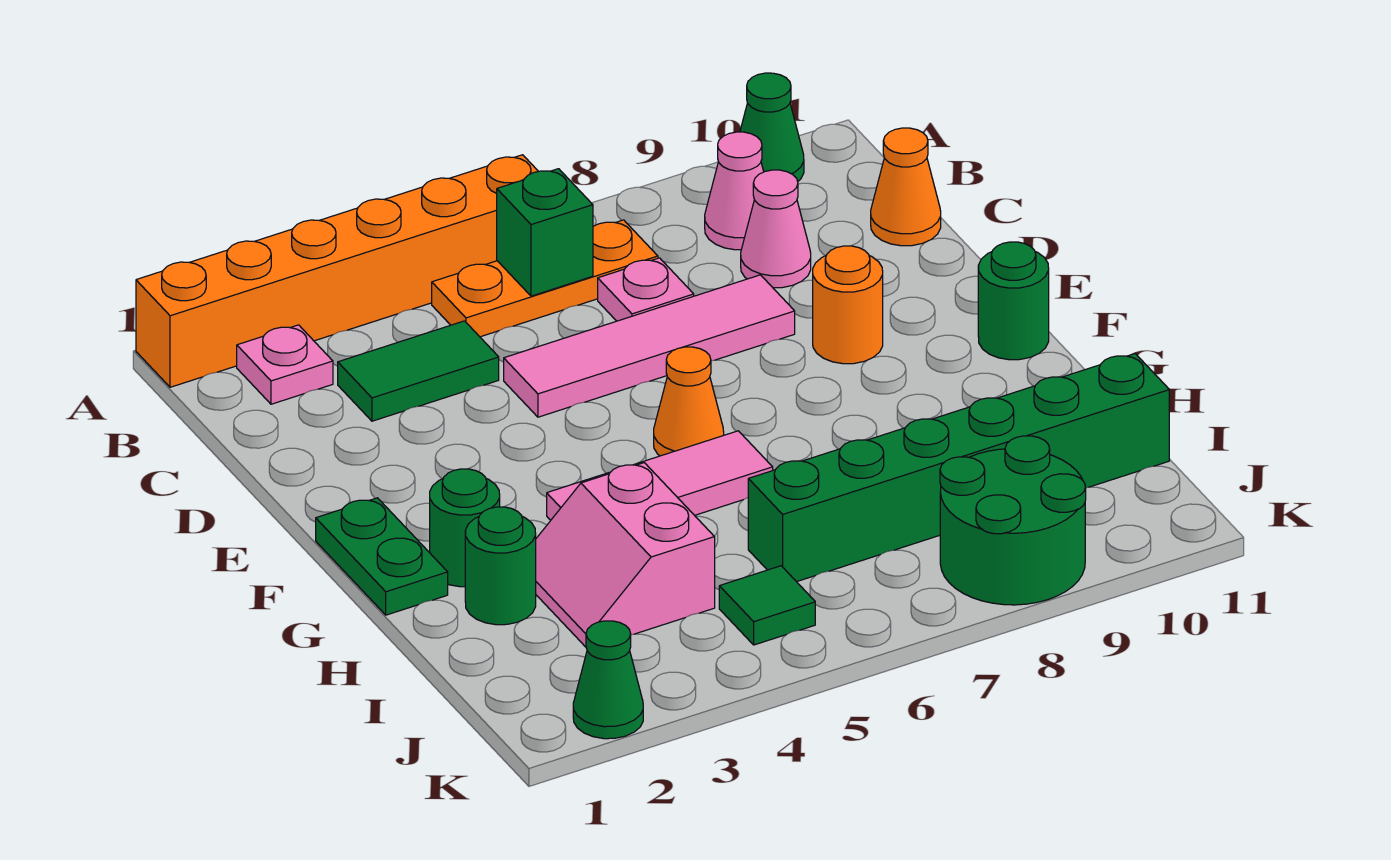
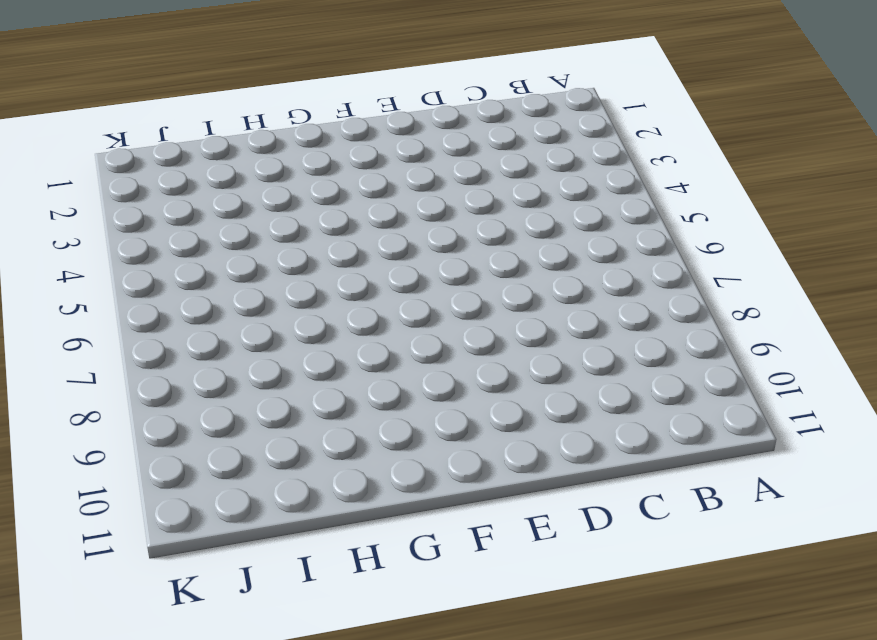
none -> orange brick A1:A6 level 1
none -> green cone A10 level 1
none -> pink plate B2 level 1

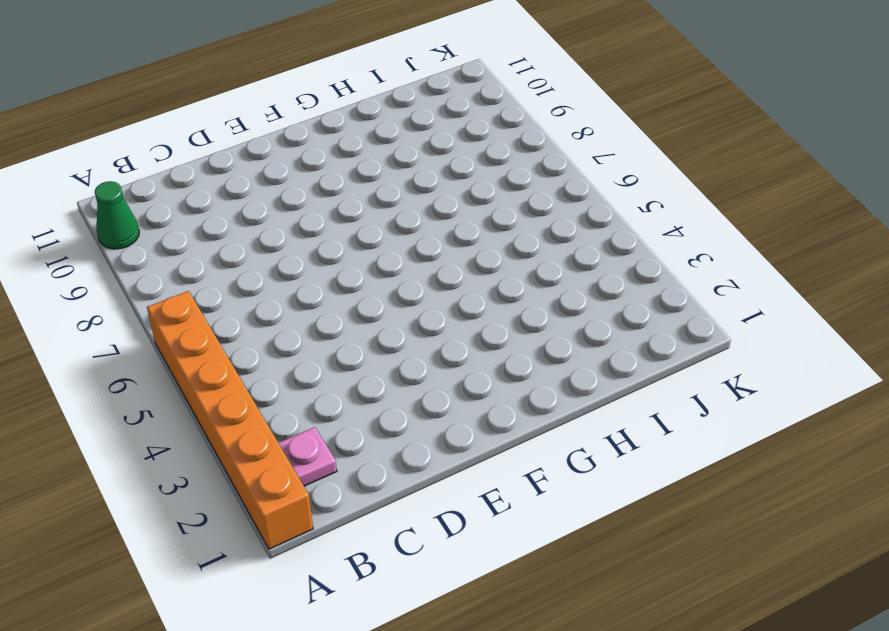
none -> orange plate B5:B7 level 1
none -> pink cone B9 level 1
none -> green tile C3:C4 level 1

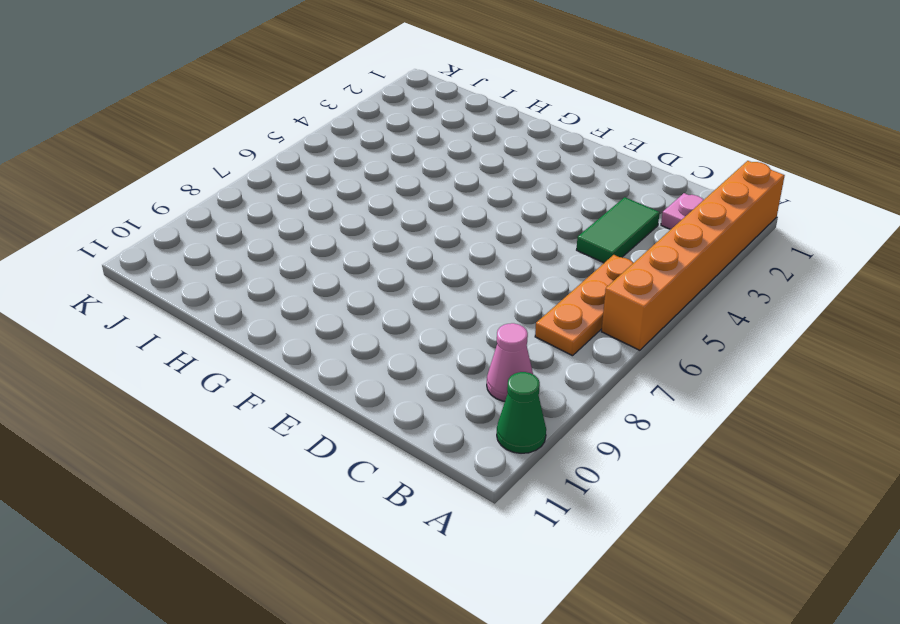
none -> pink plate C7 level 1
none -> pink cone C9 level 1
none -> orange cone C11 level 1

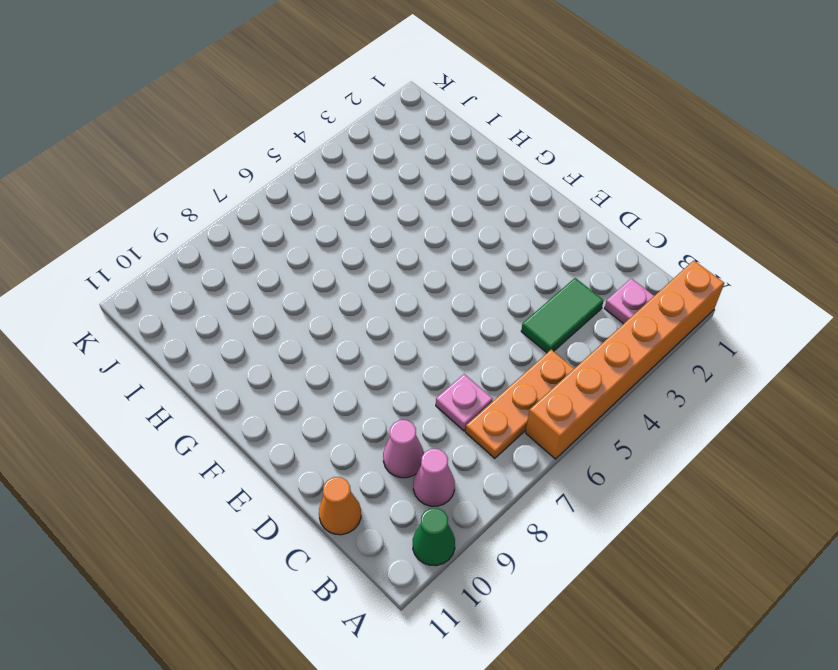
none -> pink tile D5:D8 level 1
none -> orange round brick E9 level 1
none -> green plate F1:G1 level 1

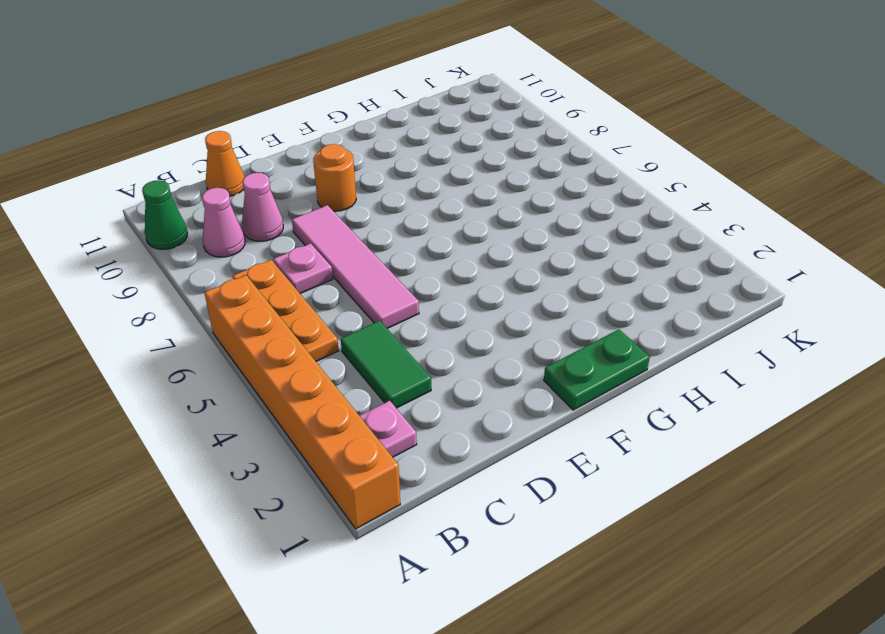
none -> orange cone F6 level 1
none -> green round brick F11 level 1
none -> green round brick G2 level 1

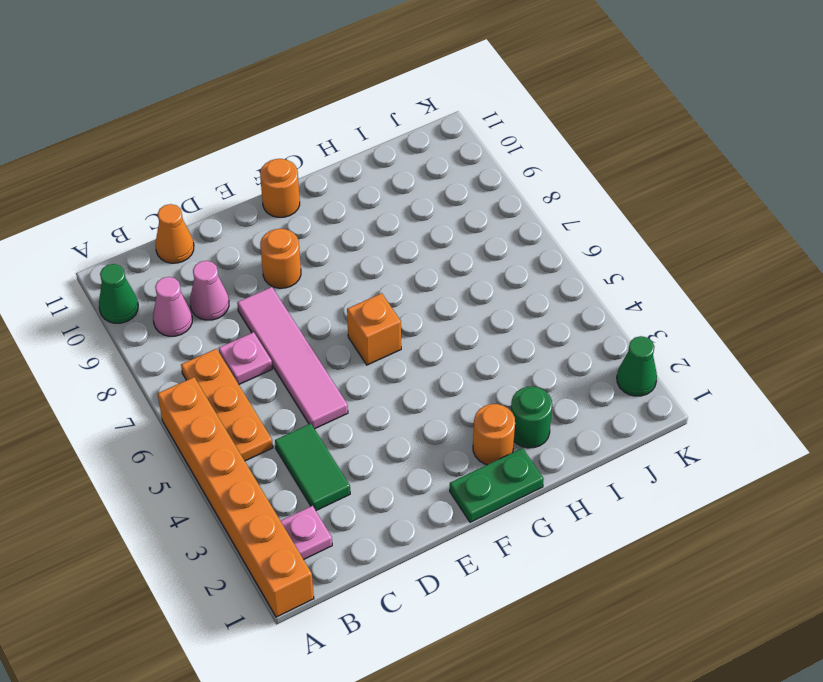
orange brick F6 level 1 -> orange cone F6 level 1
orange round brick F11 level 1 -> green round brick F11 level 1
orange round brick G2 level 1 -> green round brick G2 level 1
none -> pink tile G4:G6 level 1
none -> pink slope H3:I4 level 1 top 4
none -> green brick I6:I11 level 1

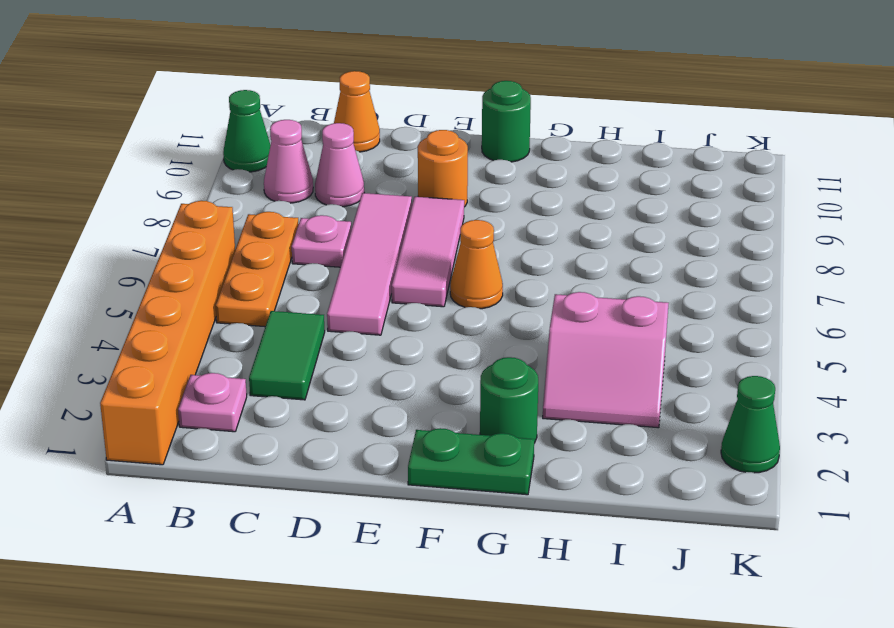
pink tile E6:E8 level 1 -> pink tile G4:G6 level 1
none -> green round brick H2 level 1
none -> green brick I6:I11 level 1
none -> green tile J5 level 1

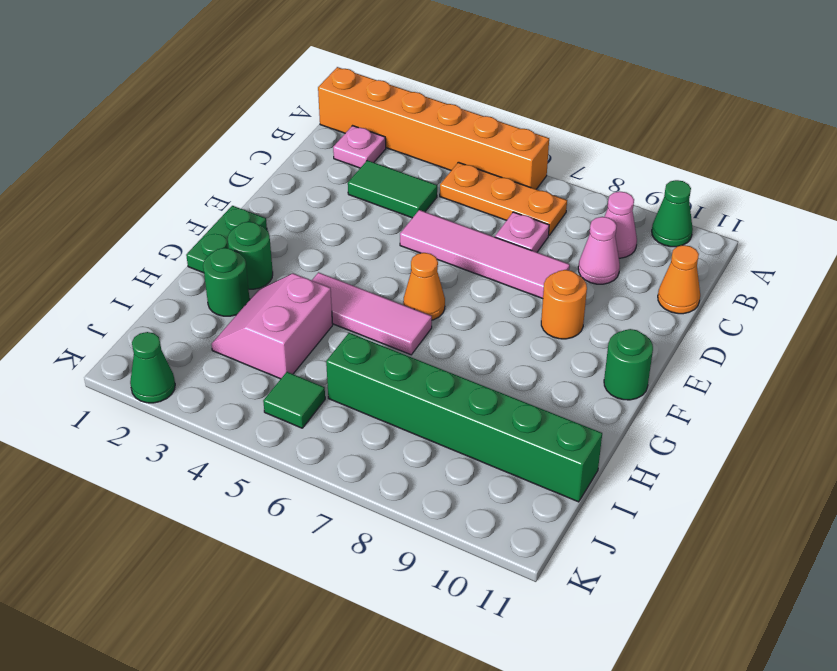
none -> green round brick J8:K9 level 1
none -> green brick B6 level 2

